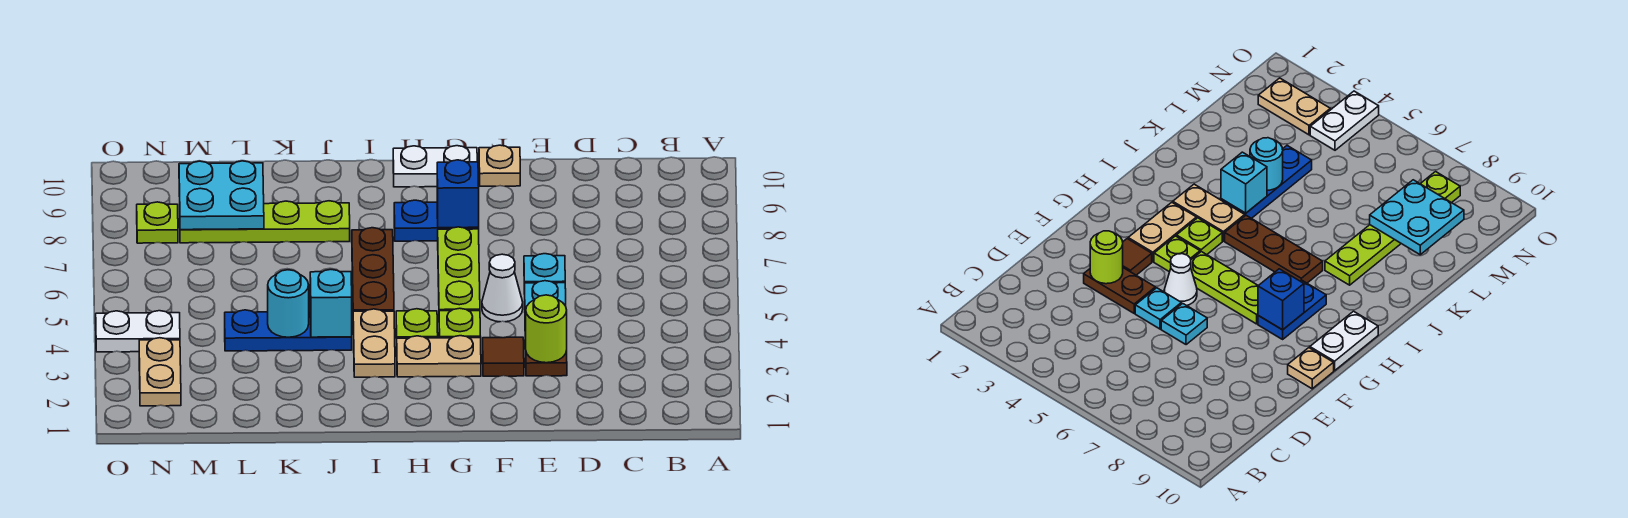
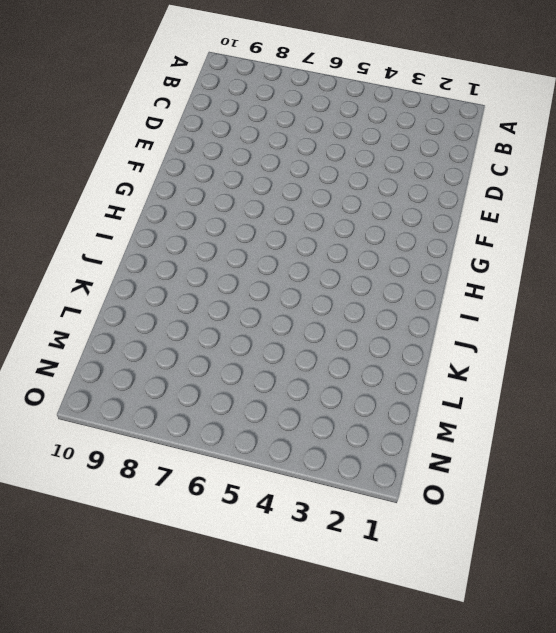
none -> brown plate E3:E4 level 1
none -> cyan plate E5 level 1
none -> cyan plate E6 level 1

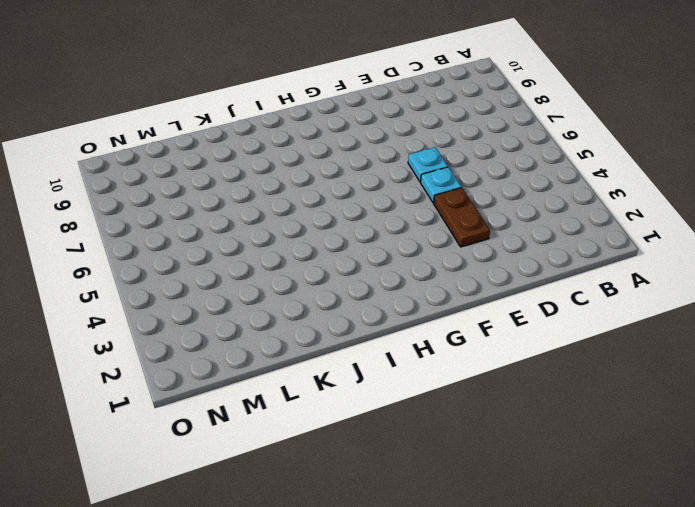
none -> brown tile F3 level 1
none -> white cone F5 level 1
none -> tan plate F10 level 1

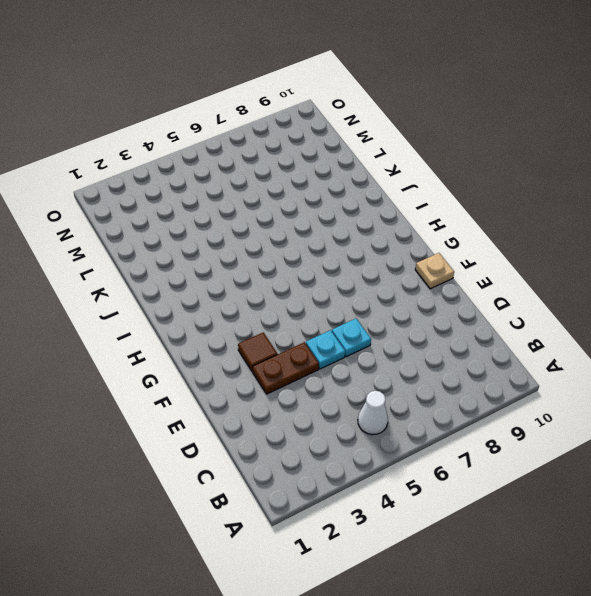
white cone B5 level 1 -> white cone F5 level 1
none -> tan plate G3:H3 level 1
none -> lime plate G4 level 1
none -> lime plate G5:G7 level 1

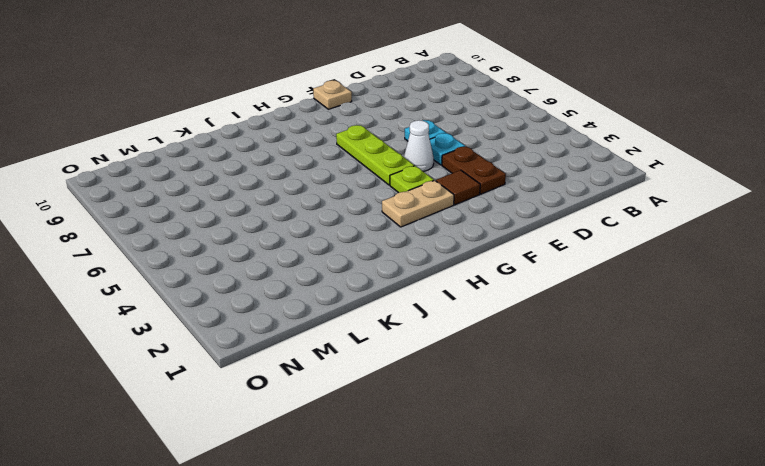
none -> blue plate G8:H8 level 1
none -> white plate G10:H10 level 1
none -> lime plate H4 level 1

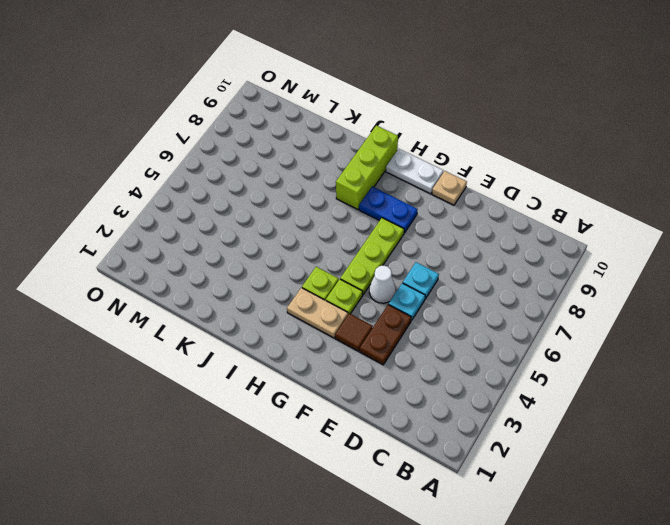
lime brick I8:I10 level 1 -> none
none -> tan plate I3:I4 level 1
none -> brown plate I5:I7 level 1
none -> blue plate J4:L4 level 1

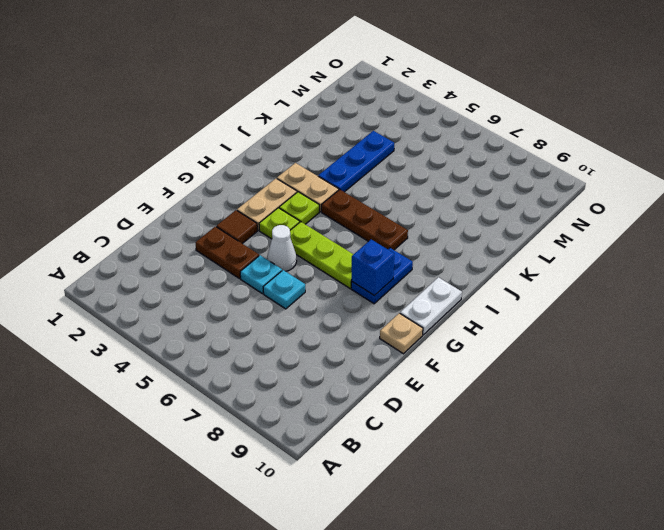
none -> lime plate J8:M8 level 1
none -> tan plate N2:N3 level 1
none -> white plate N4:O4 level 1

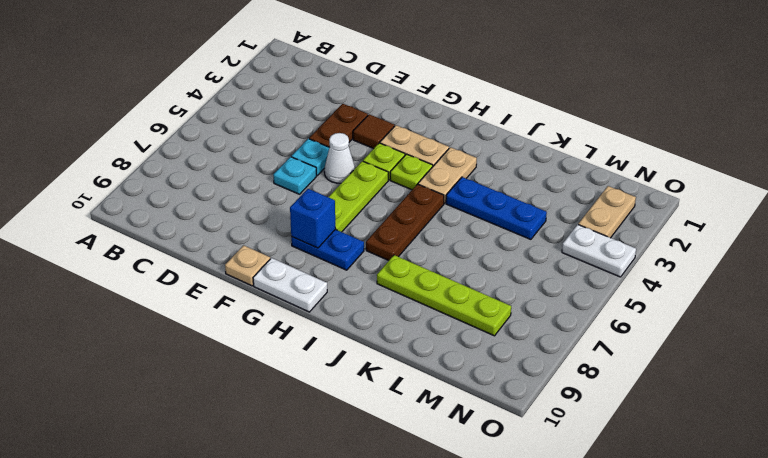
none -> lime plate N8 level 1
none -> lime round brick E3 level 2
none -> cyan brick J4 level 2

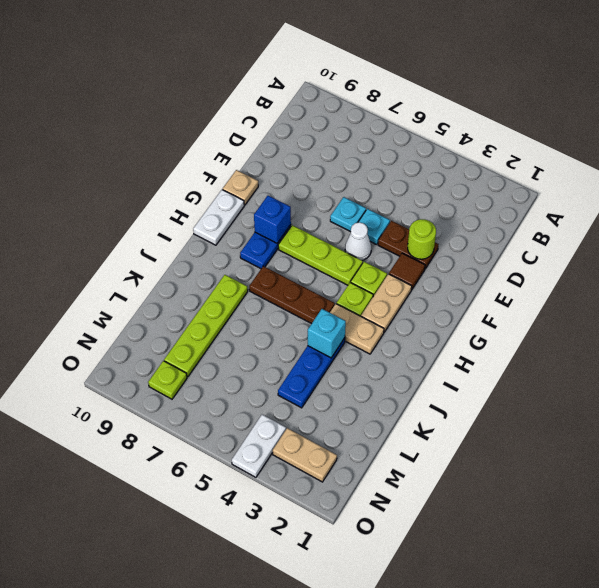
none -> cyan round brick K4 level 2
none -> cyan plate L8:M9 level 2

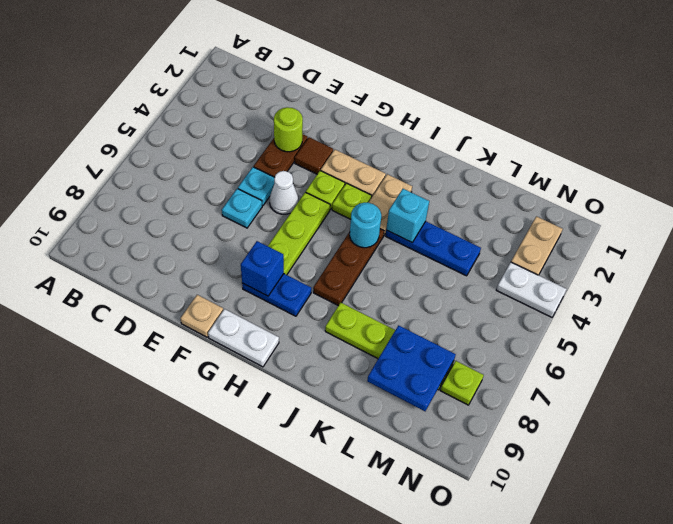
cyan round brick I5 level 2 -> cyan round brick K4 level 2
blue plate L8:M9 level 2 -> cyan plate L8:M9 level 2

